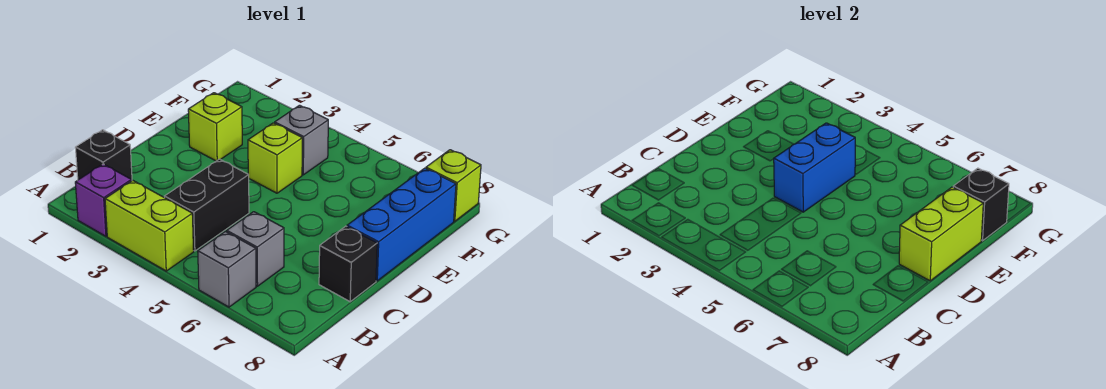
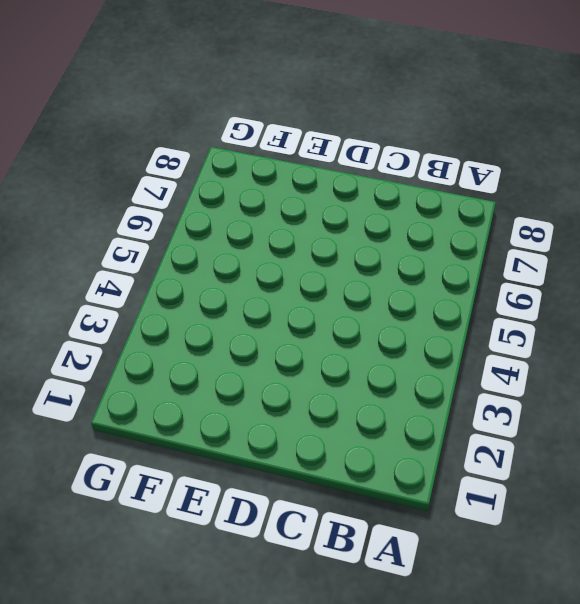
none -> purple brick A2 level 1
none -> lime brick A3:A4 level 1
none -> grey brick A6 level 1

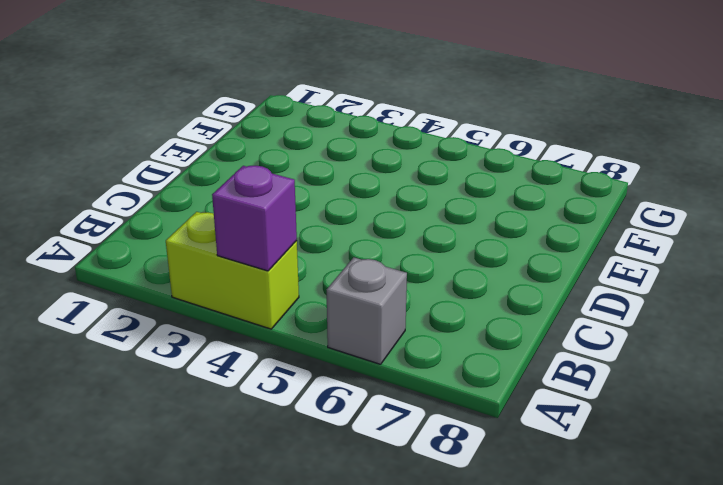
purple brick A4 level 2 -> purple brick A2 level 1
none -> black brick B1 level 1
none -> black brick B4:C4 level 1
none -> grey brick B6 level 1

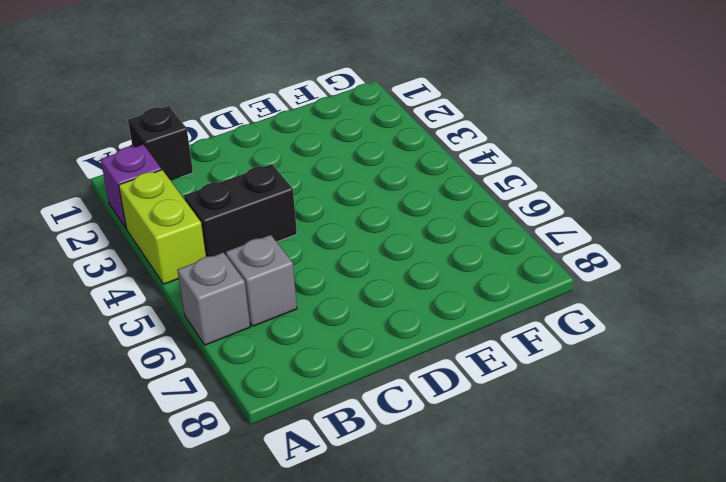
none -> black brick C8 level 1
none -> blue brick D8:F8 level 1
none -> lime brick E2 level 1

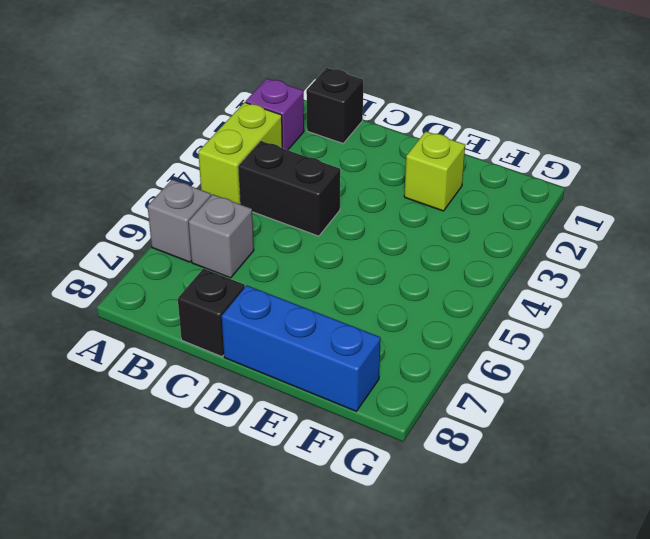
none -> lime brick E4 level 1
none -> grey brick F4 level 1
none -> lime brick G8 level 1

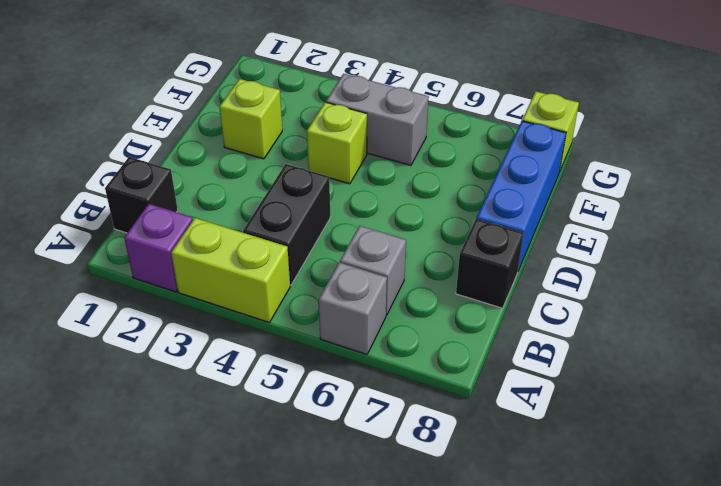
grey brick F4:F5 level 1 -> grey brick F4 level 1
none -> blue brick D4:E4 level 2
none -> lime brick D8:E8 level 2
none -> black brick F8 level 2

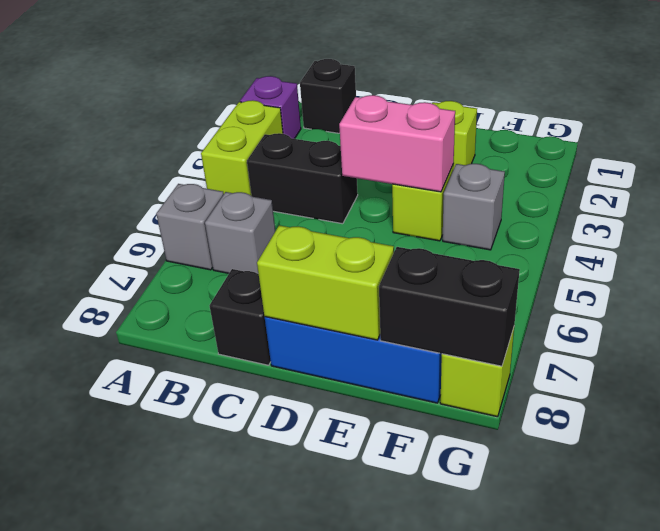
pink brick D4:E4 level 2 -> blue brick D4:E4 level 2
black brick F8:G8 level 2 -> black brick F8 level 2

